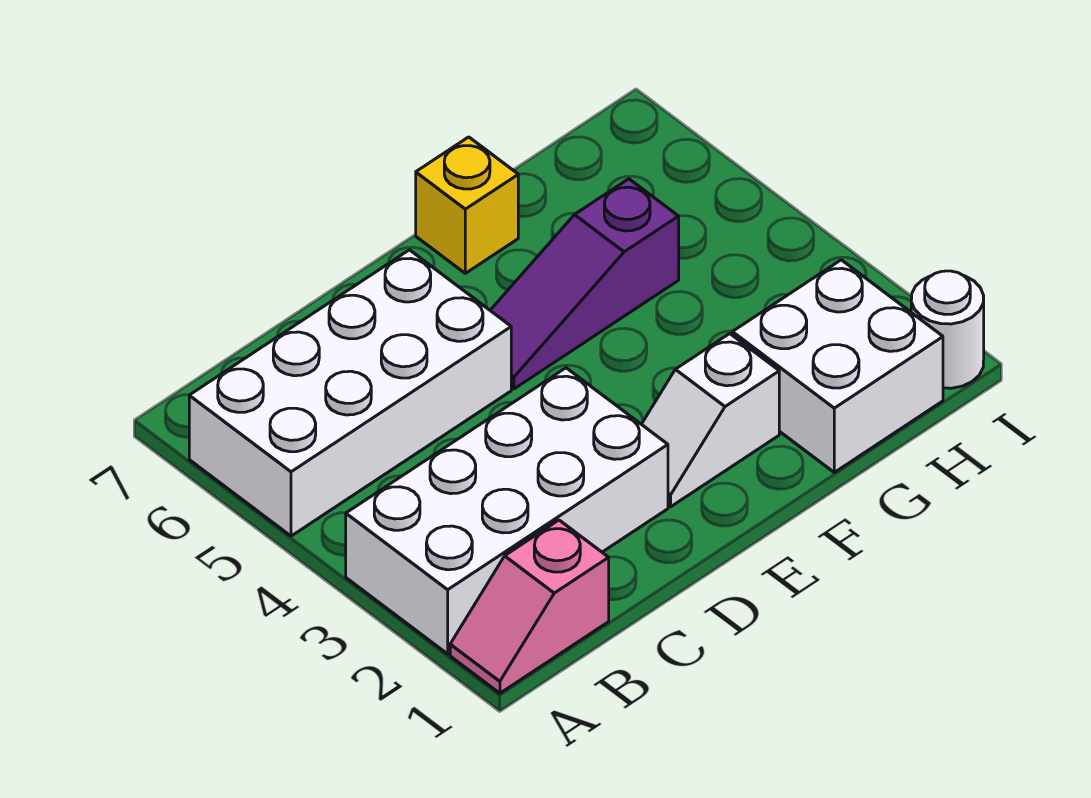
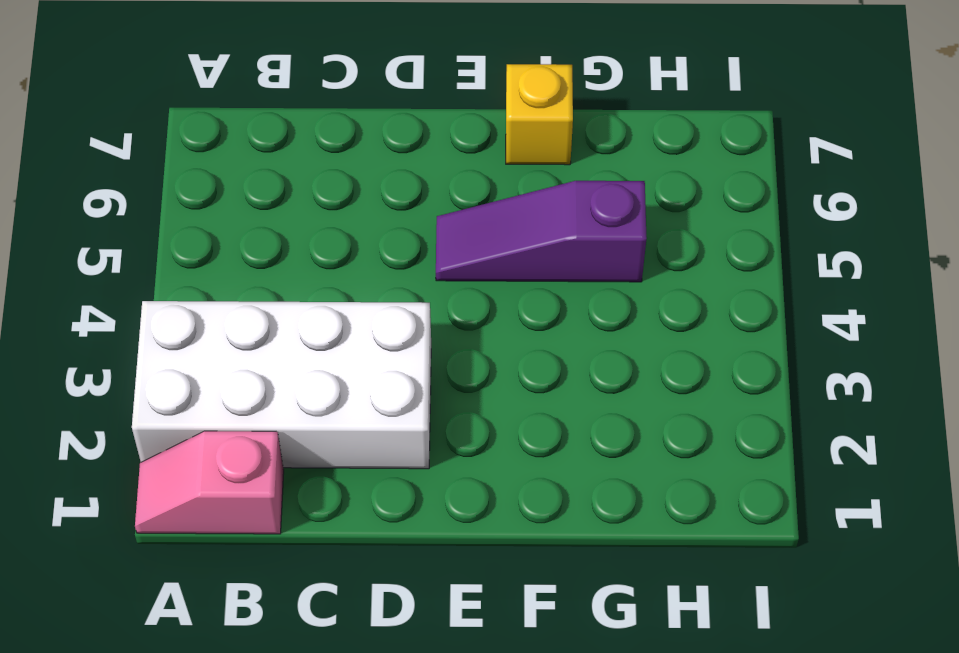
none -> white brick A5:D6 level 1
none -> white slope E2:F2 level 1 top F

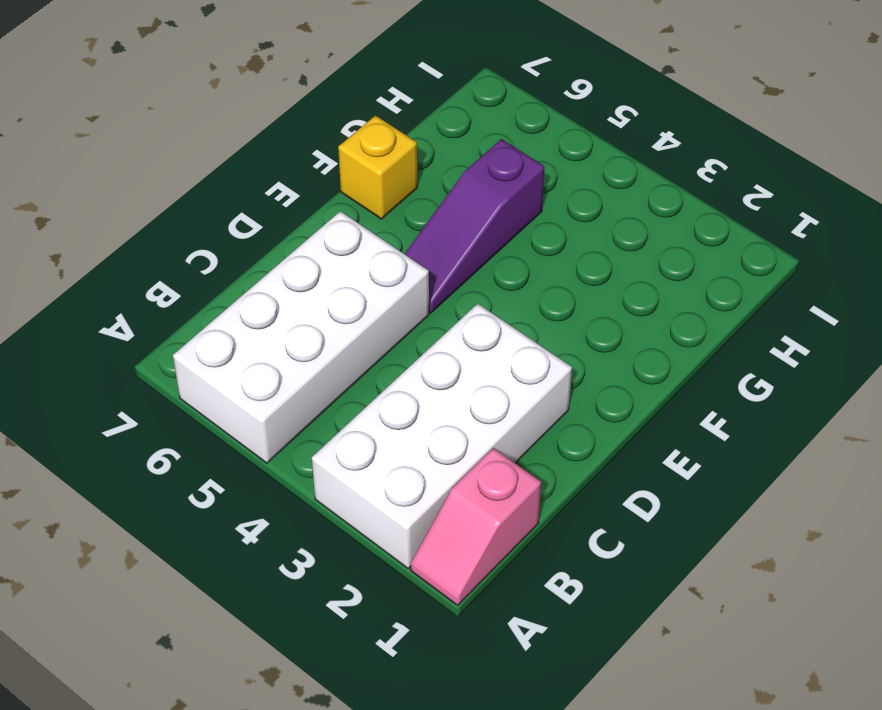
none -> white slope E2:F2 level 1 top F
none -> white brick G1:H2 level 1

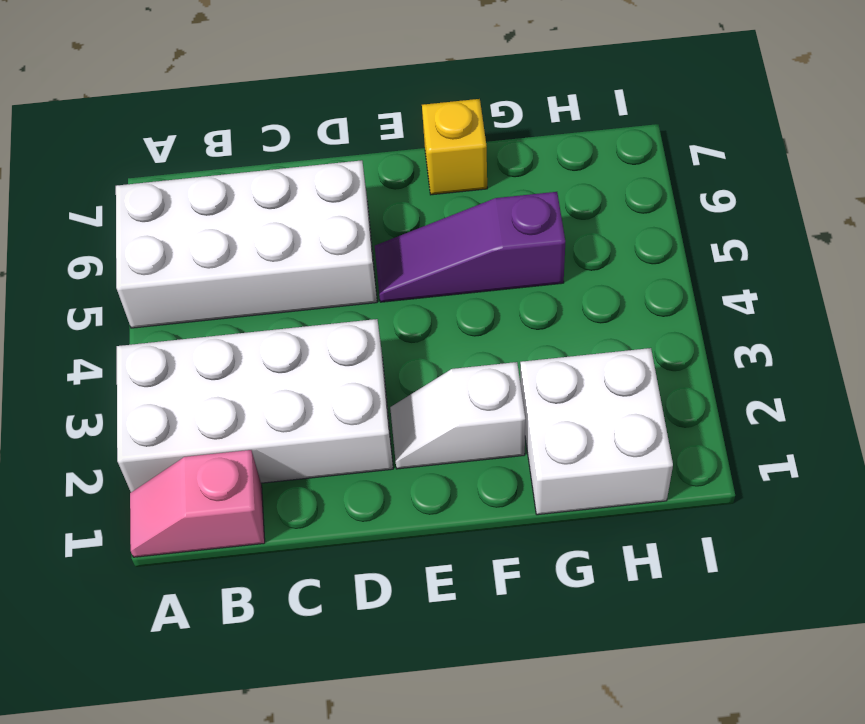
none -> white round brick I1 level 1

